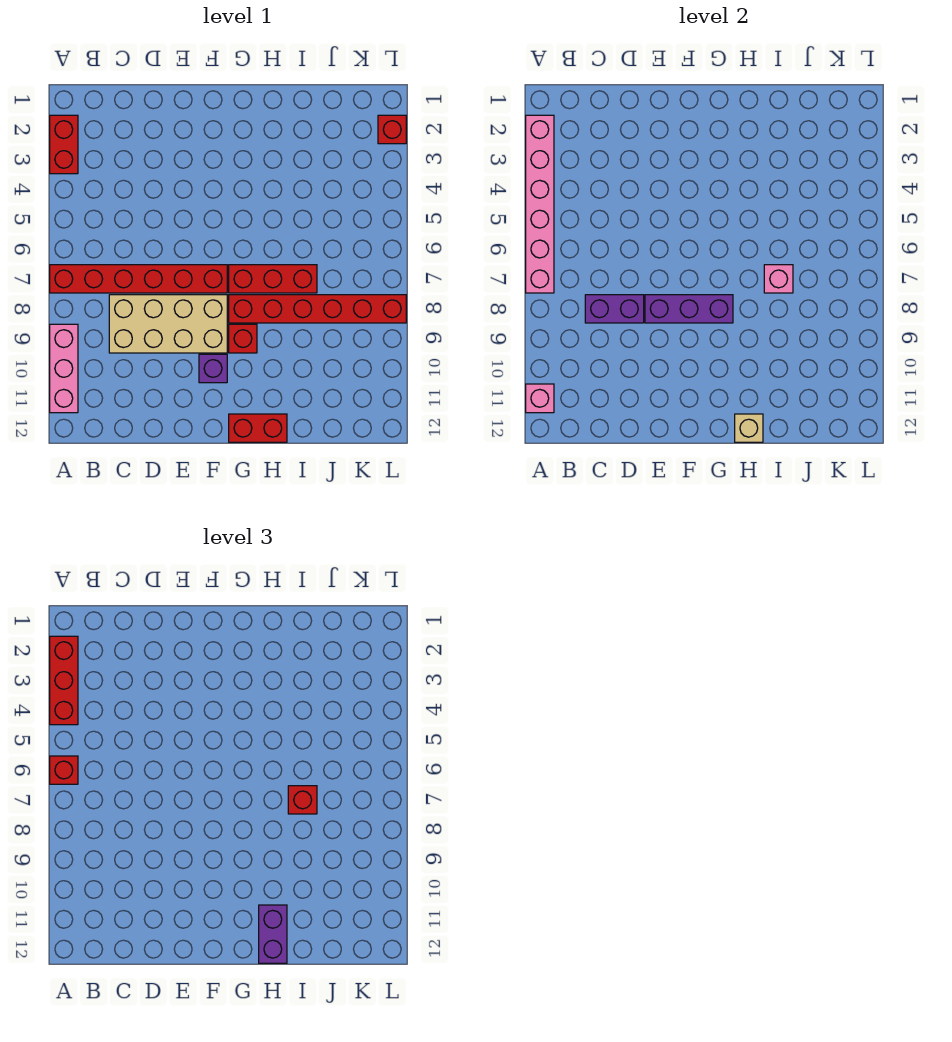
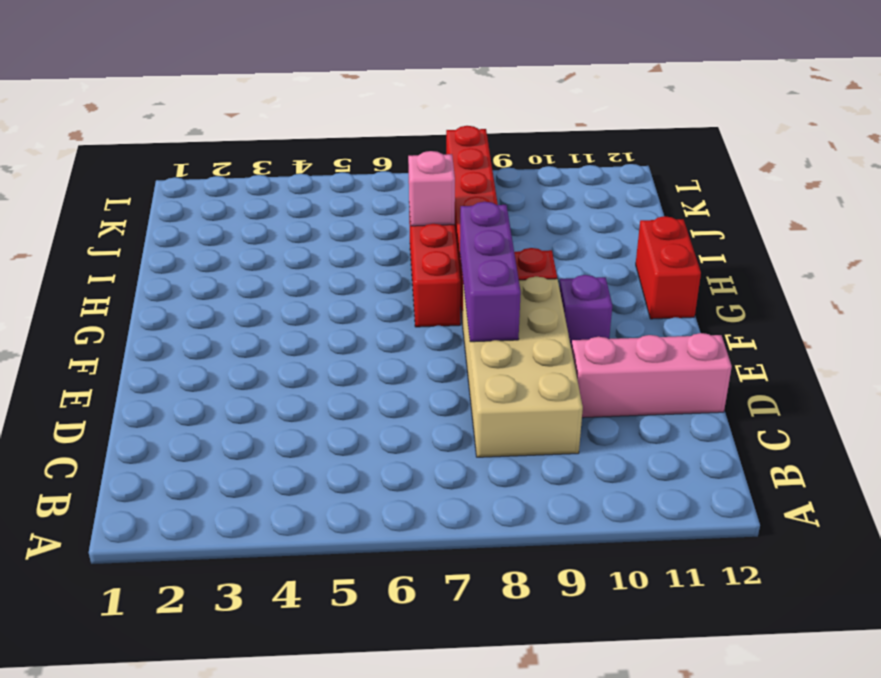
pink brick D10:D12 level 1 -> pink brick A9:A11 level 1
none -> red brick A2:A3 level 1
none -> red brick A7:F7 level 1
none -> red brick L2 level 1

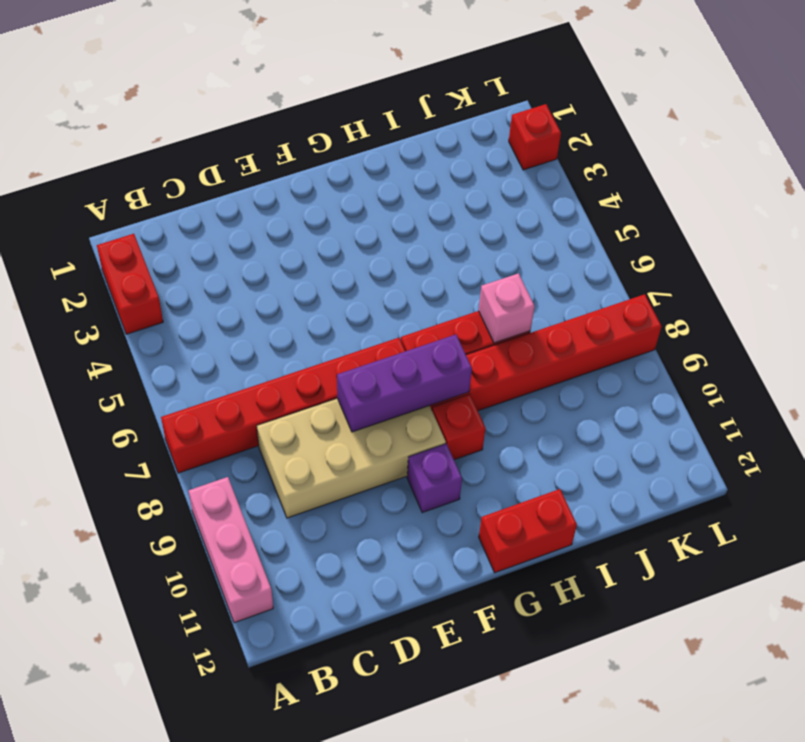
none -> pink brick A2:A7 level 2
none -> pink brick A11 level 2
none -> purple brick C8:D8 level 2

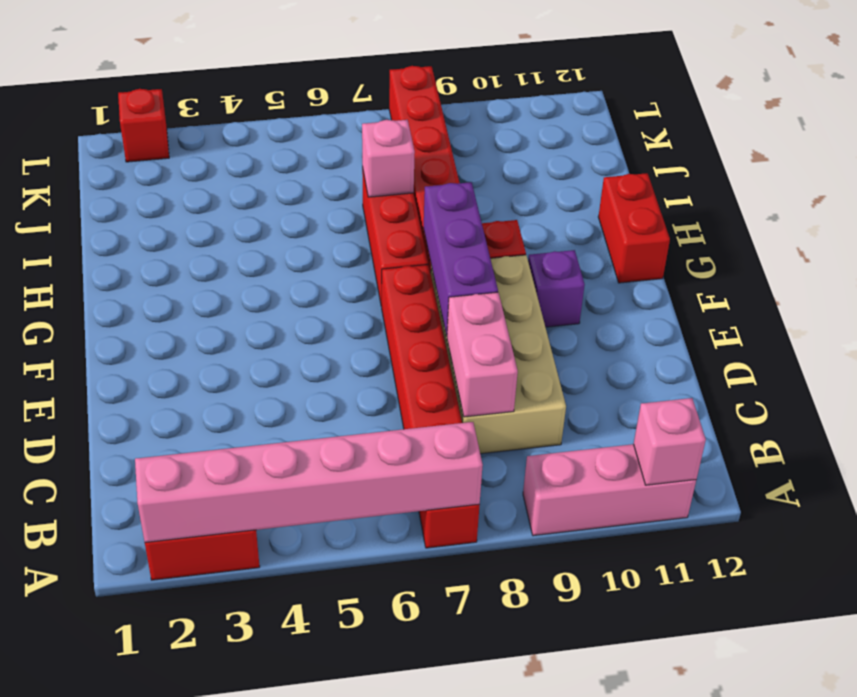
pink brick C8:D8 level 2 -> purple brick C8:D8 level 2
none -> tan brick H12 level 2
none -> red brick A2:A4 level 3
none -> red brick A6 level 3

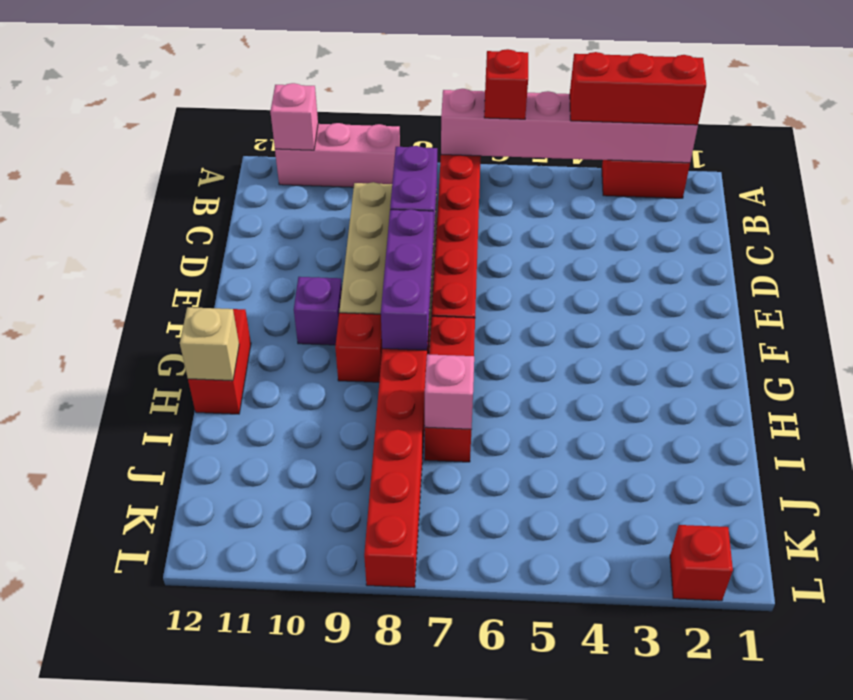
none -> purple brick H11:H12 level 3
none -> red brick I7 level 3

